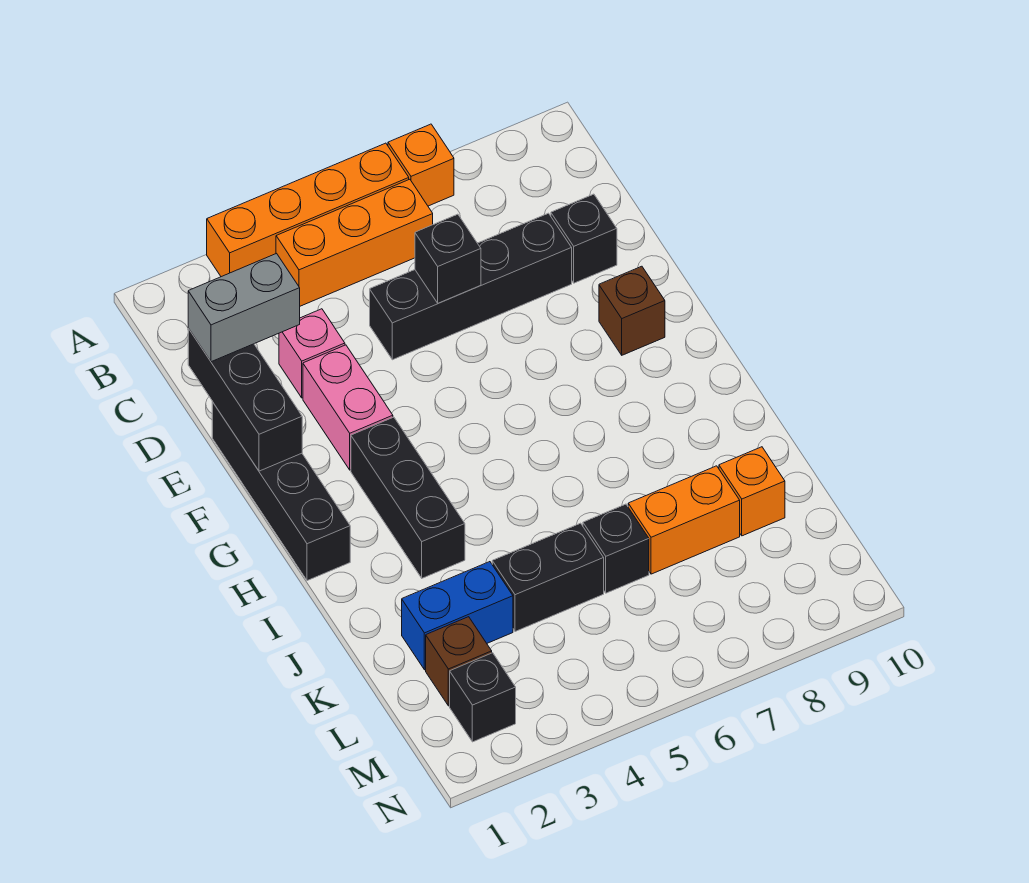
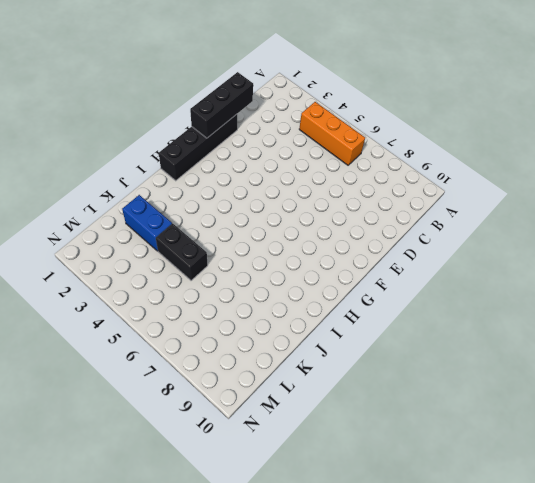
none -> orange brick A3:A6 level 1
none -> orange brick A7 level 1
none -> pink brick D3 level 1

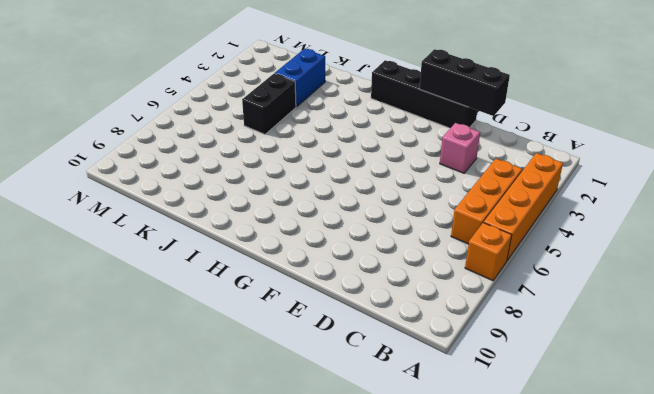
none -> black brick D5:D8 level 1
none -> black brick D9 level 1
none -> pink brick E3:F3 level 1

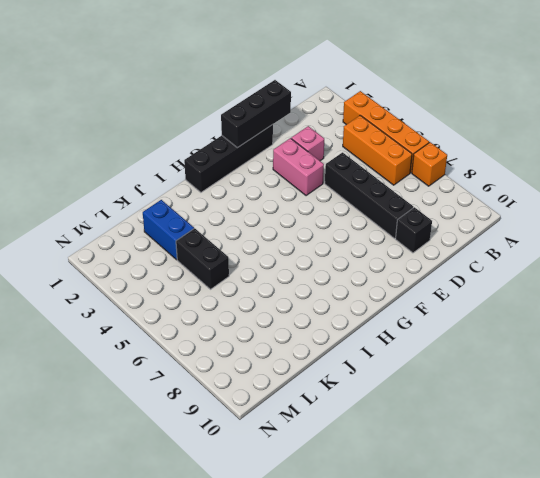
pink brick E3:E4 level 1 -> pink brick E3:F3 level 1
none -> brown brick F9 level 1
none -> black brick G3:I3 level 1
none -> black brick K6 level 1

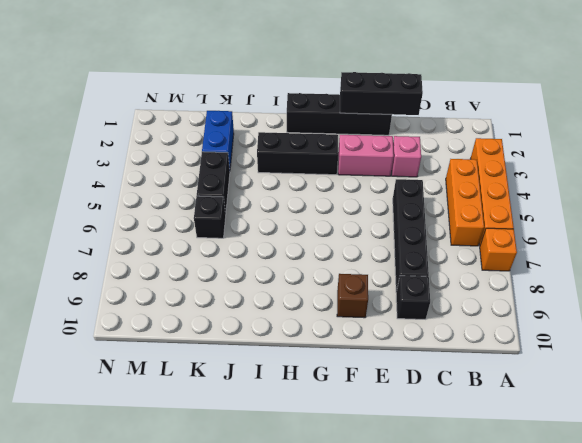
none -> orange brick K7:K8 level 1
none -> orange brick K9 level 1
none -> brown brick L2 level 1

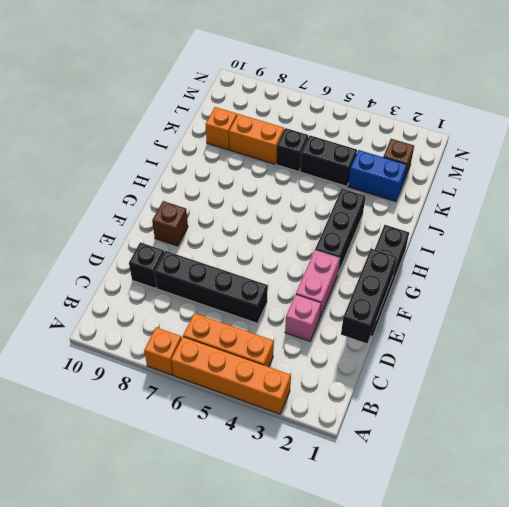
none -> black brick M2 level 1
none -> black brick D6 level 2
none -> grey brick D1:D2 level 3

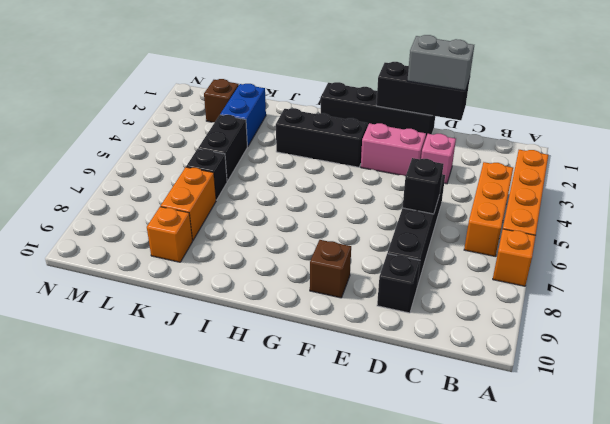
grey brick D1:E1 level 3 -> grey brick D1:D2 level 3
none -> black brick M2 level 1

